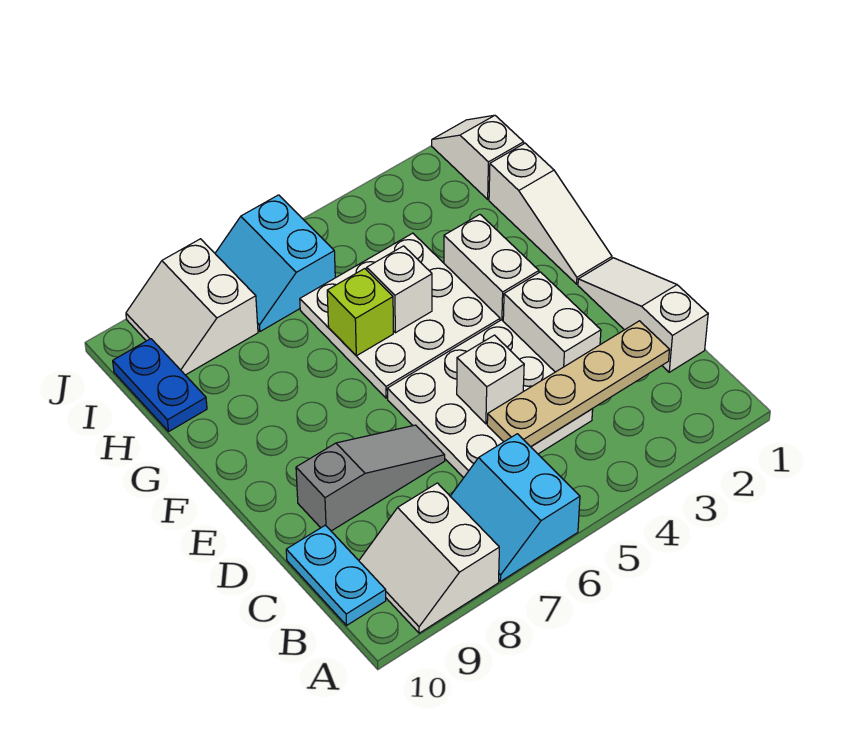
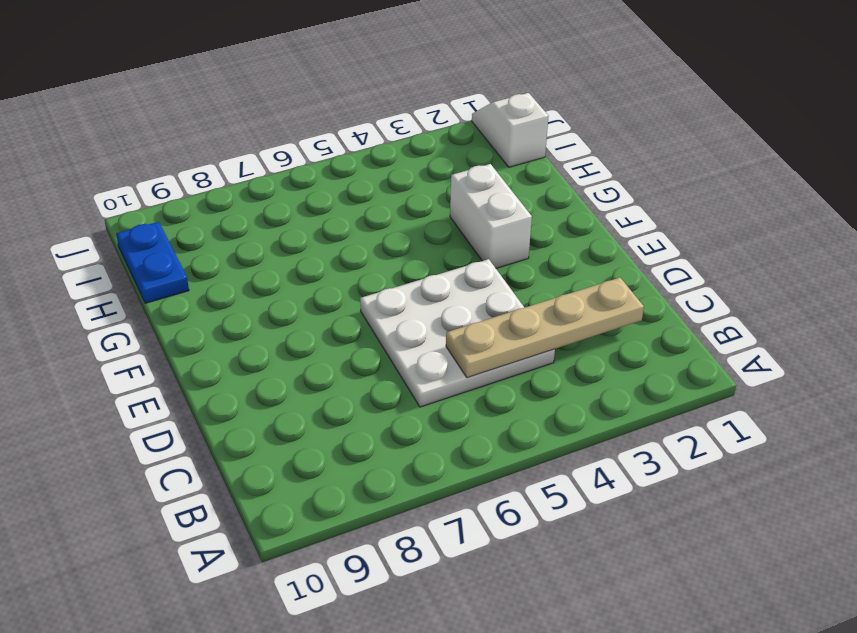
none -> cyan slope A6:B7 level 1 top 6
none -> white slope A8:B9 level 1 top 8
none -> cyan plate B10:C10 level 1

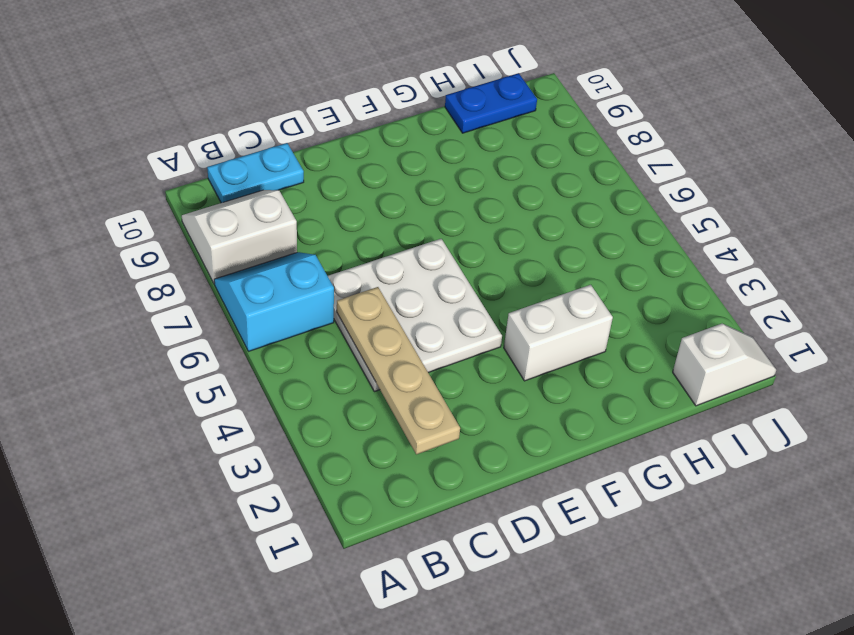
none -> white slope C1:E1 level 1 top C
none -> white brick D3:E3 level 1
none -> grey slope D7:D9 level 1 top 9

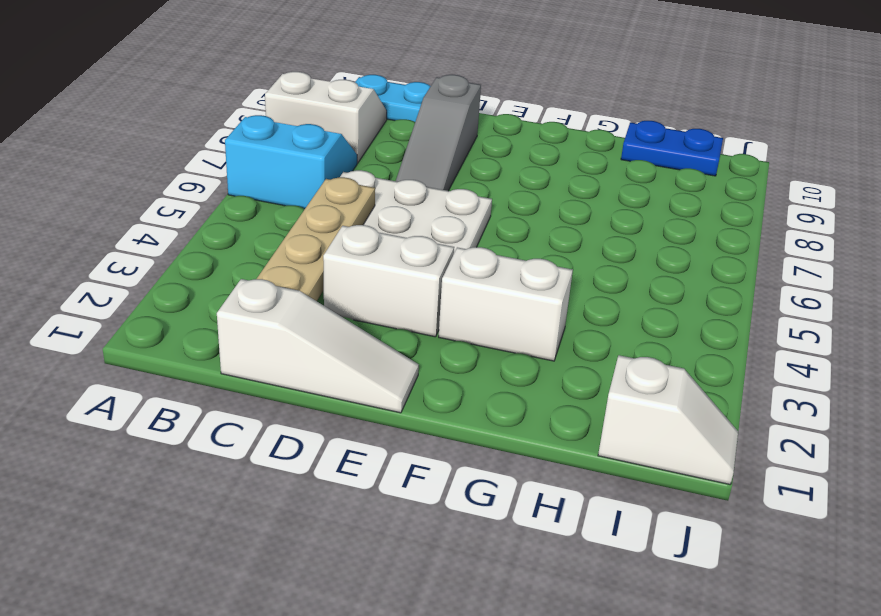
none -> white slope F1:H1 level 1 top H
none -> white plate F4:H6 level 1
none -> cyan slope I6:J7 level 1 top 6

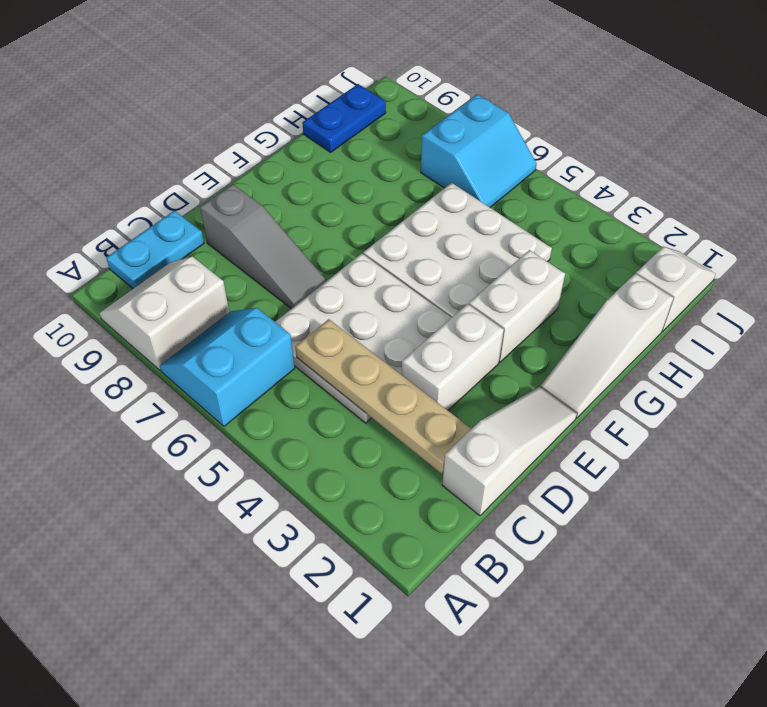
cyan slope I6:J7 level 1 top 7 -> cyan slope I6:J7 level 1 top 6
none -> white slope I8:J9 level 1 top 8
none -> white brick D5 level 2
none -> white brick G5 level 2

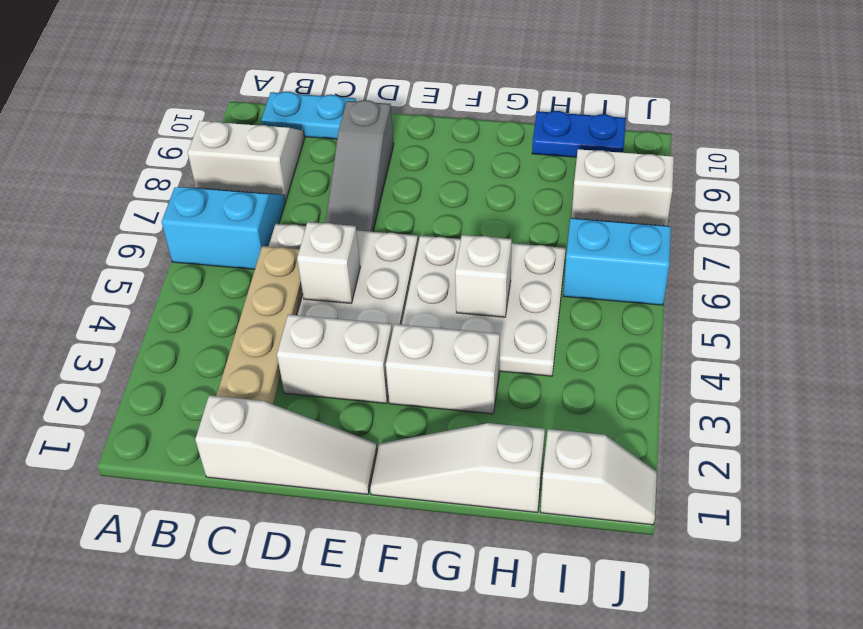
none -> lime brick G6 level 2

